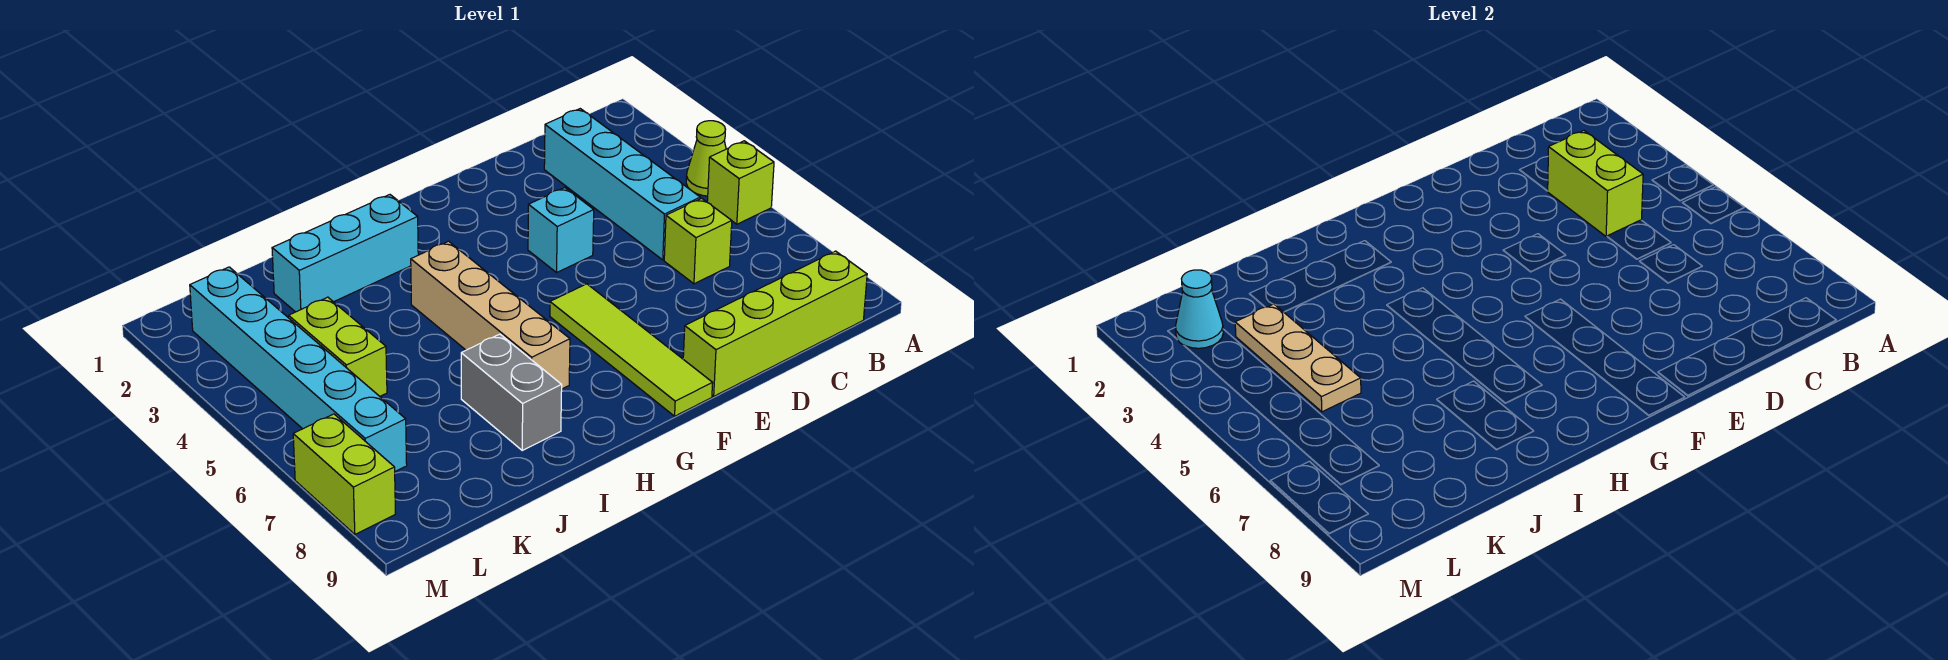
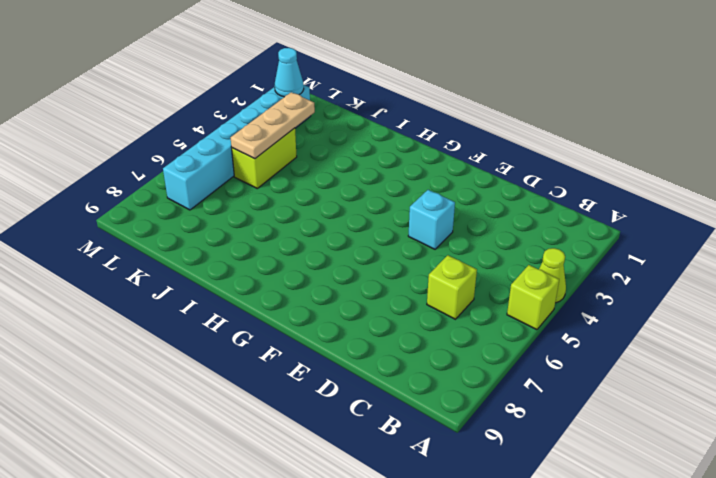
none -> lime brick B9:E9 level 1
none -> cyan brick C2:C5 level 1
none -> lime tile F6:F9 level 1

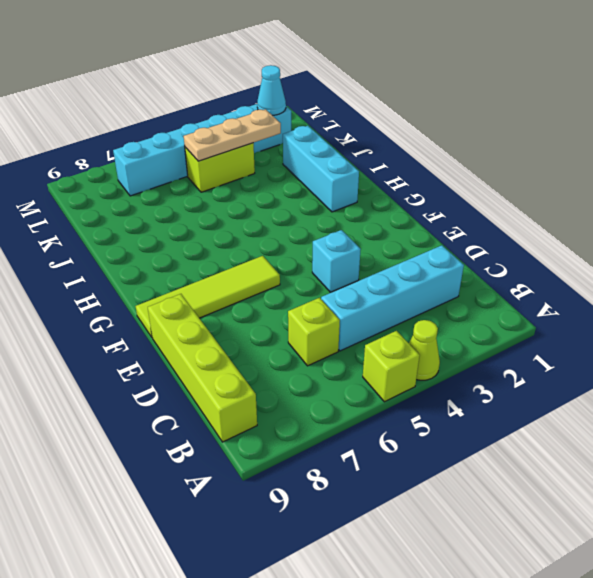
none -> tan brick H4:H7 level 1
none -> grey brick I7:I8 level 1
none -> lime brick M7:M8 level 1

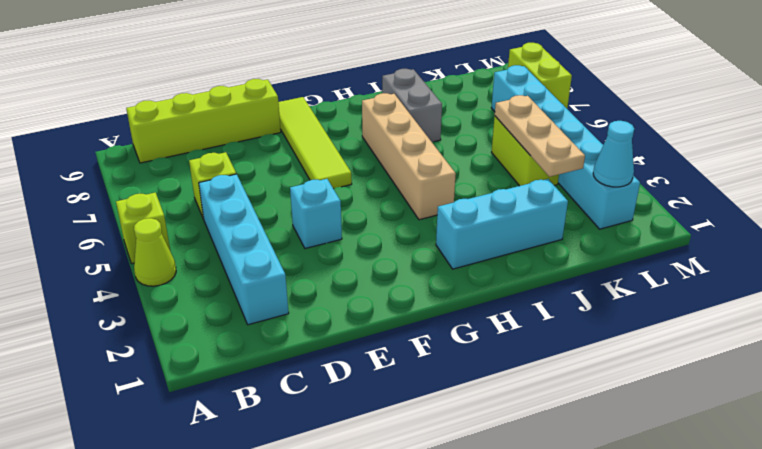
none -> lime brick C3:C4 level 2

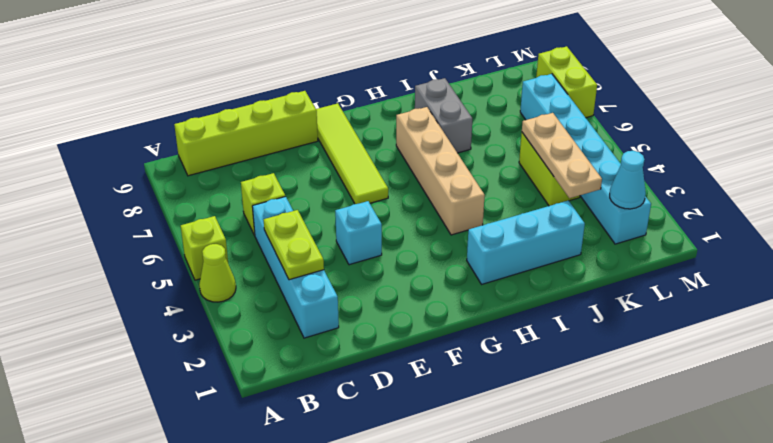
lime plate C3:C4 level 2 -> lime brick C3:C4 level 2

